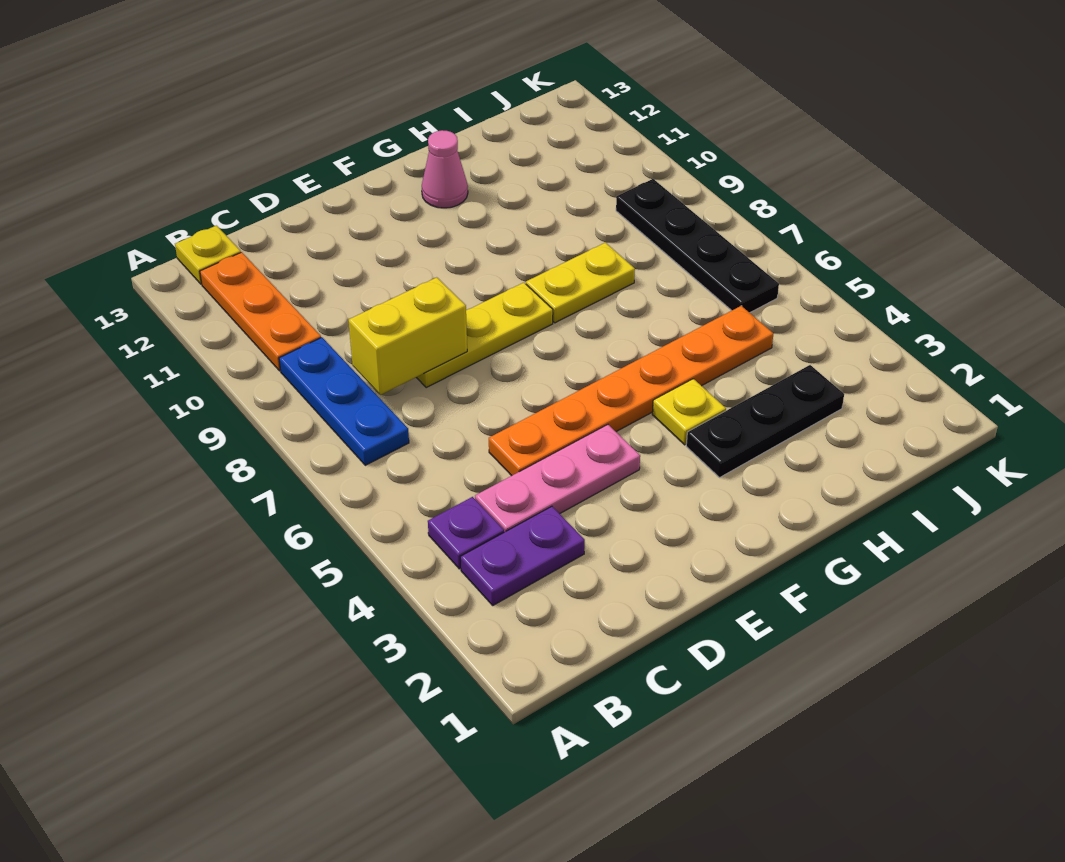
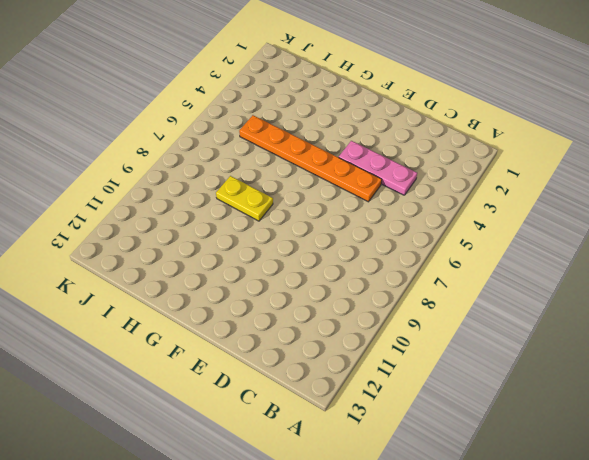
none -> purple plate B3:C3 level 1
none -> purple plate B4 level 1
none -> blue plate B7:B9 level 1

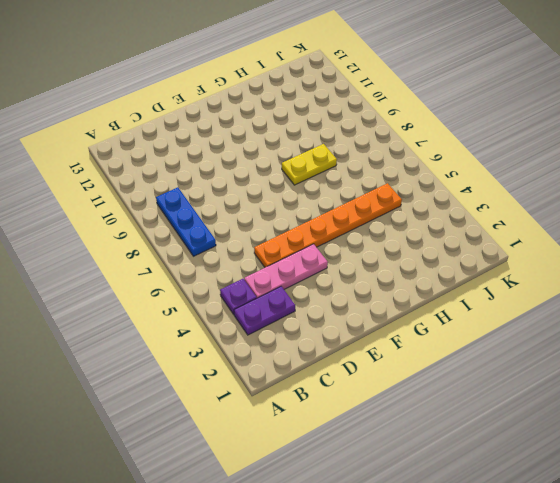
none -> orange plate B10:B12 level 1
none -> yellow plate B13 level 1
none -> yellow plate D8:F8 level 1

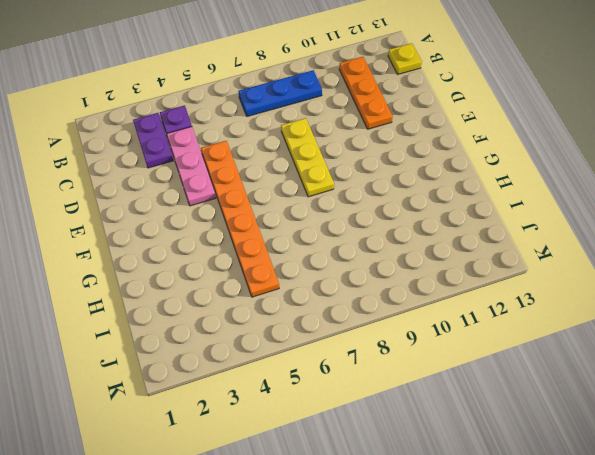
orange plate B11:D11 level 1 -> orange plate B10:B12 level 1
none -> black plate G3:I3 level 1
none -> yellow plate G4 level 1
none -> yellow plate G8:H8 level 1

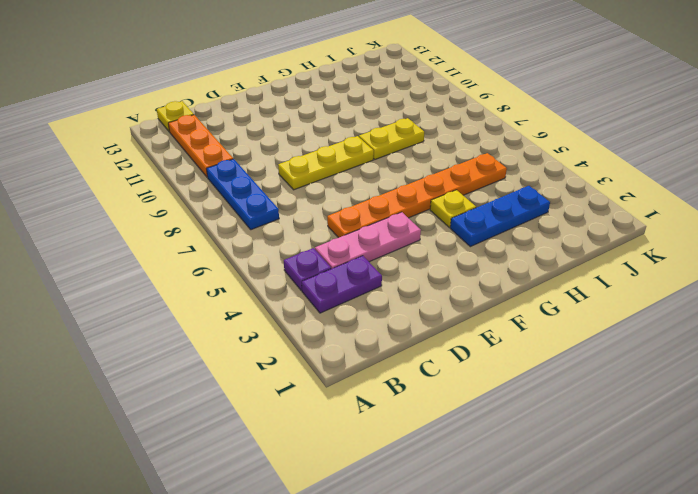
blue plate G3:I3 level 1 -> black plate G3:I3 level 1
none -> pink cone G12 level 1
none -> black plate J6:J9 level 1
none -> yellow brick C8:D8 level 2

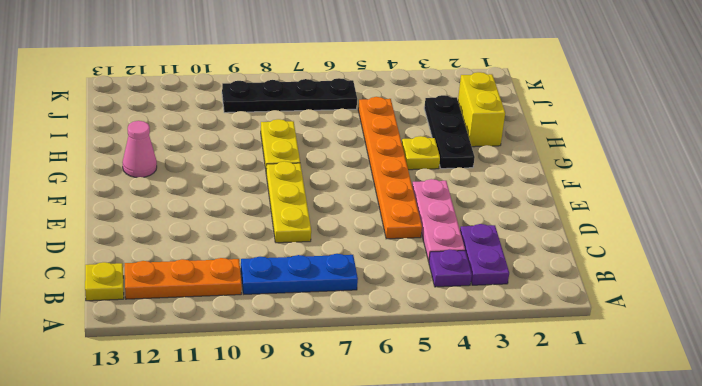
yellow brick H2:I2 level 1 -> yellow brick C8:D8 level 2

